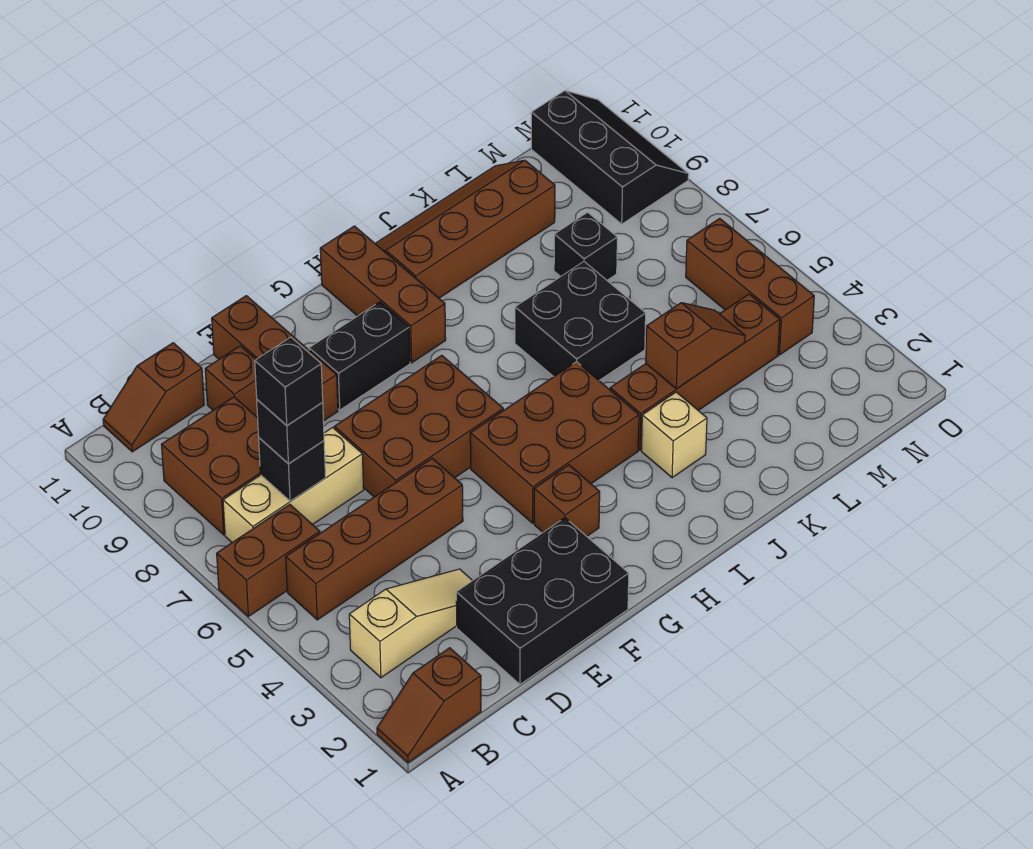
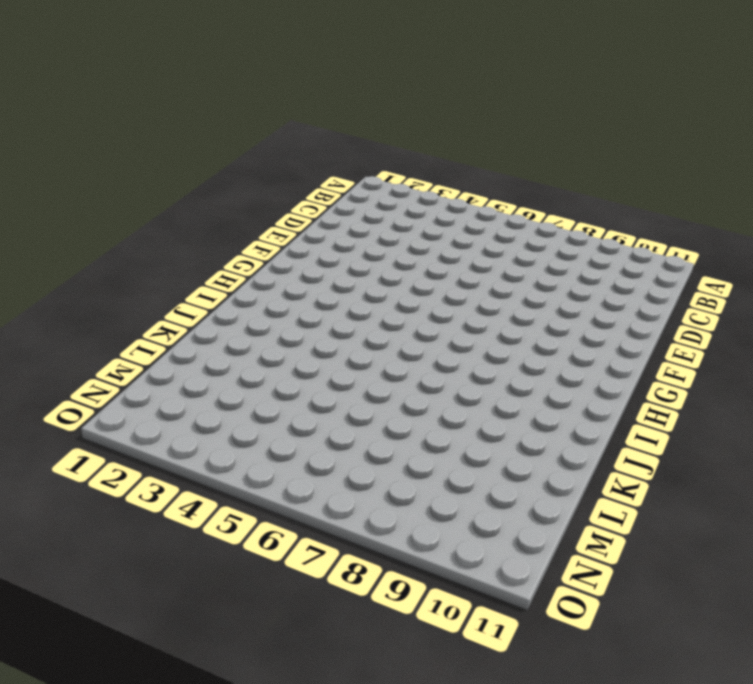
none -> brown slope A1:B1 level 1 top B
none -> brown brick A6:B6 level 1
none -> tan slope B3:D3 level 1 top B

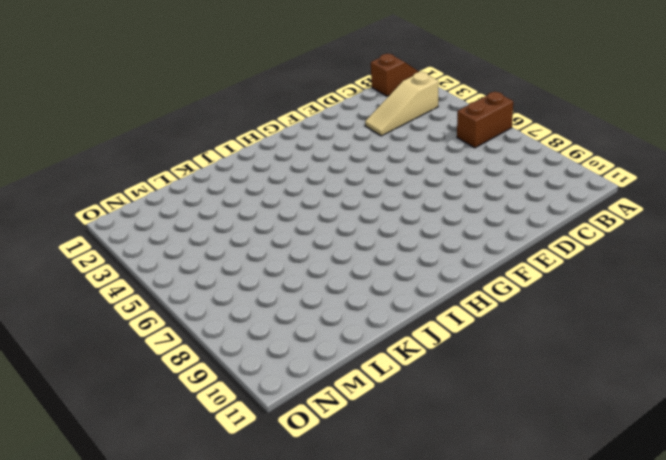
none -> brown brick B5:E5 level 1
none -> tan brick B7:D7 level 1
none -> brown brick B8:C9 level 1

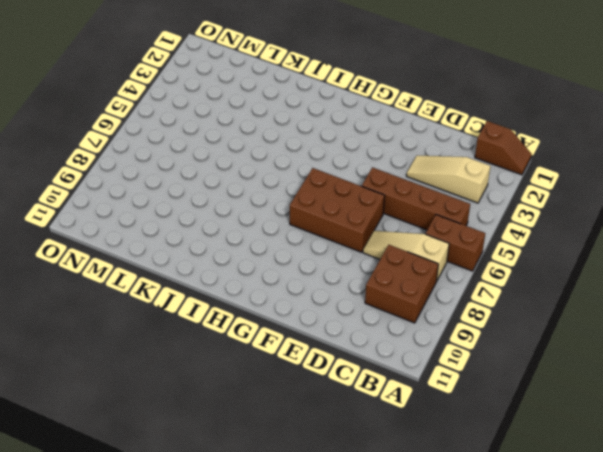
tan slope B7:D7 level 1 top B -> tan brick B7:D7 level 1
none -> brown slope B11:C11 level 1 top C
none -> black brick D1:F2 level 1
none -> brown brick D10 level 1

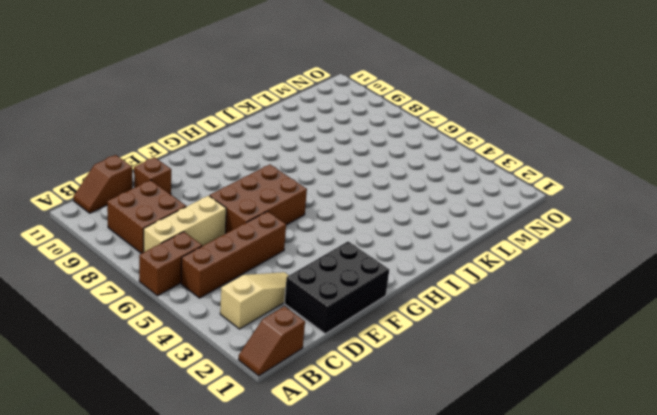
none -> brown brick E9:E11 level 1
none -> black brick F9:G9 level 1
none -> brown brick G3 level 1

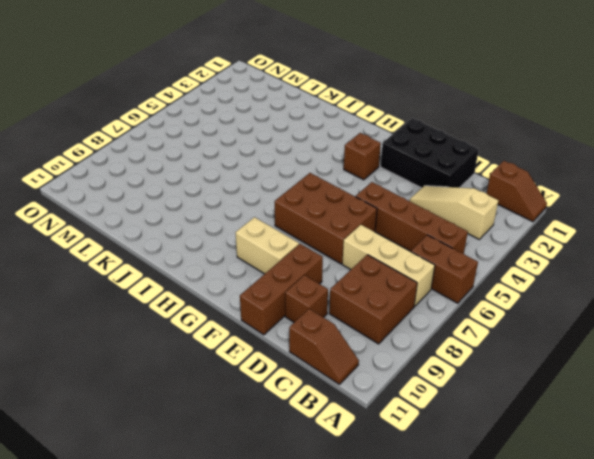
tan brick F9:G9 level 1 -> black brick F9:G9 level 1
none -> brown brick G4:I5 level 1
none -> brown brick H9:H11 level 1
none -> brown slope I10:L11 level 1 top 10

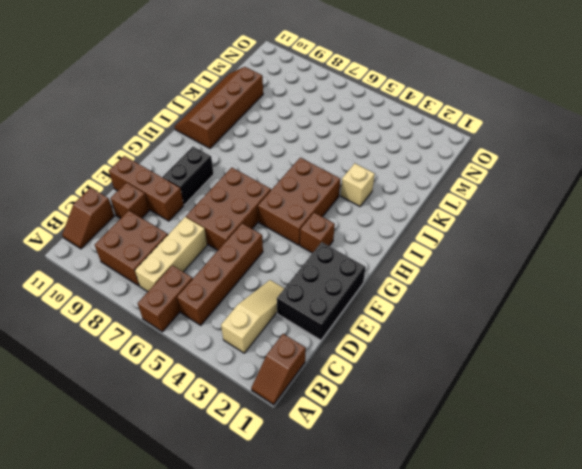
none -> brown brick H9:H11 level 1
none -> brown brick J4:M4 level 1
none -> black brick J6:K7 level 1

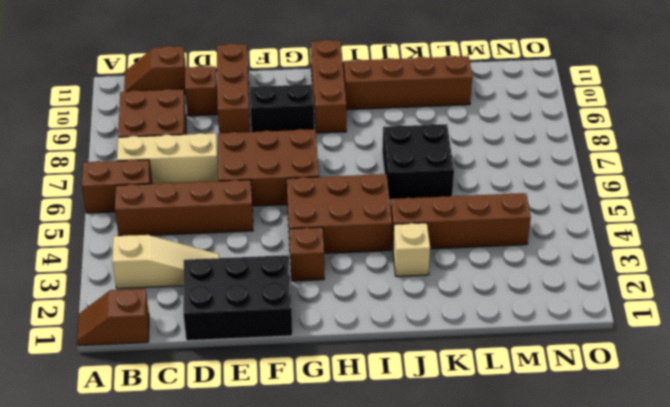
none -> black brick L8 level 1
none -> brown brick N4:N6 level 1
none -> black slope N9:O11 level 1 top N

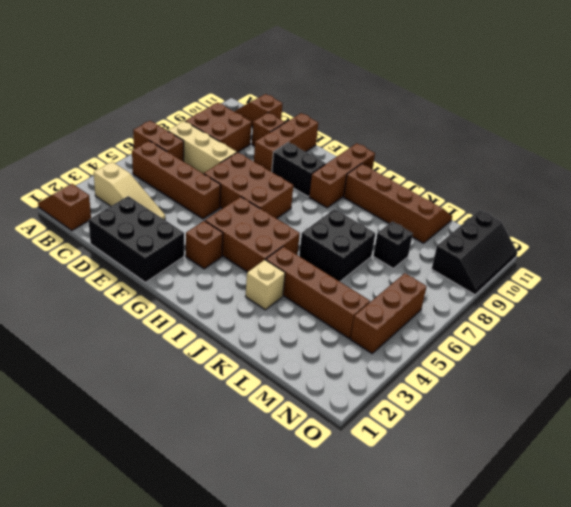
none -> black brick C7 level 2
none -> brown slope K4:L4 level 2 top K
none -> black brick C7 level 3

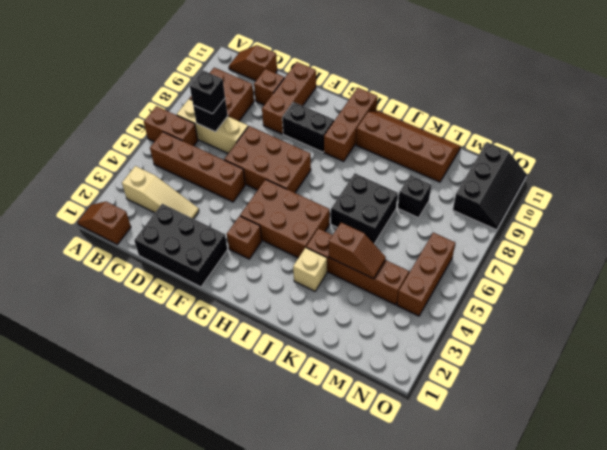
none -> black brick C7 level 4

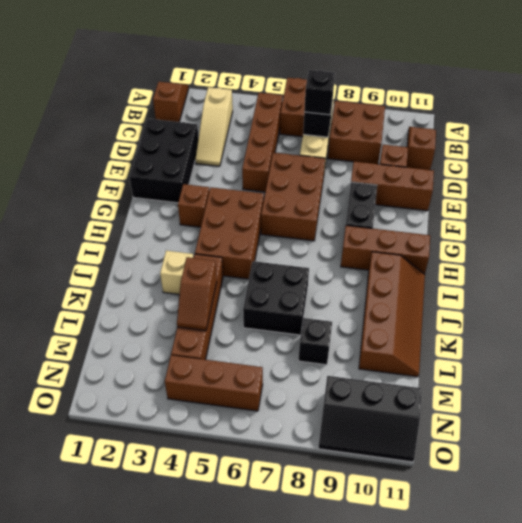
none -> black brick C7 level 4

